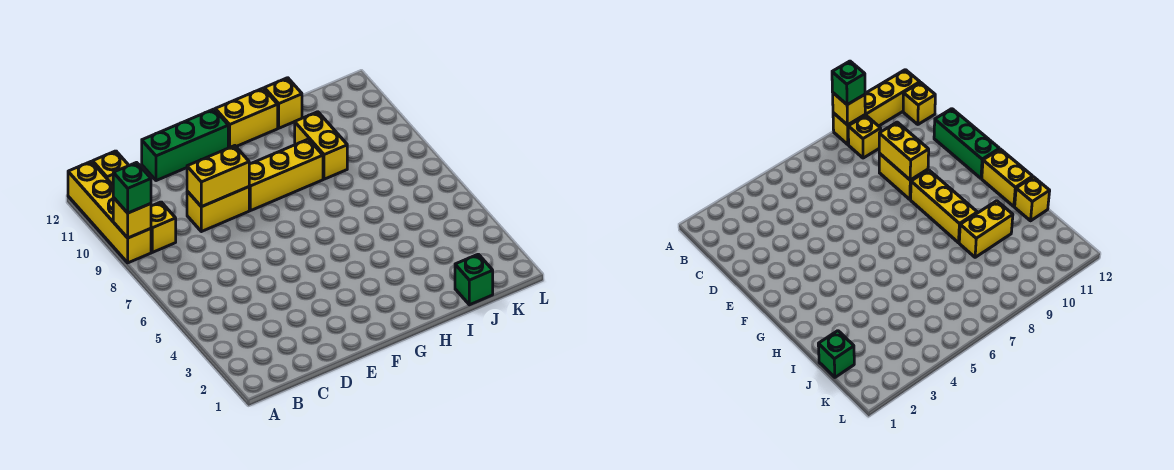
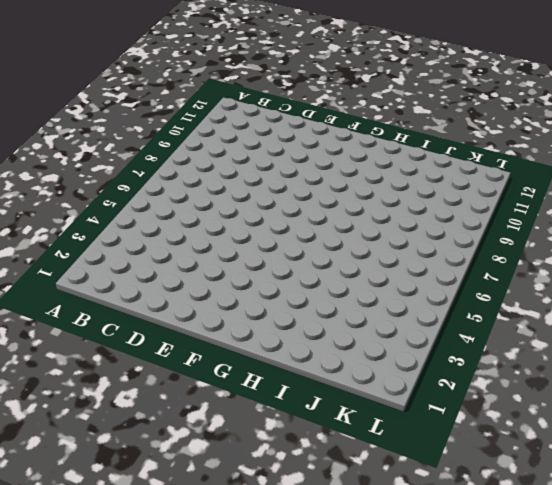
none -> yellow brick A9:A12 level 1
none -> yellow brick B9 level 1
none -> yellow brick B12 level 1

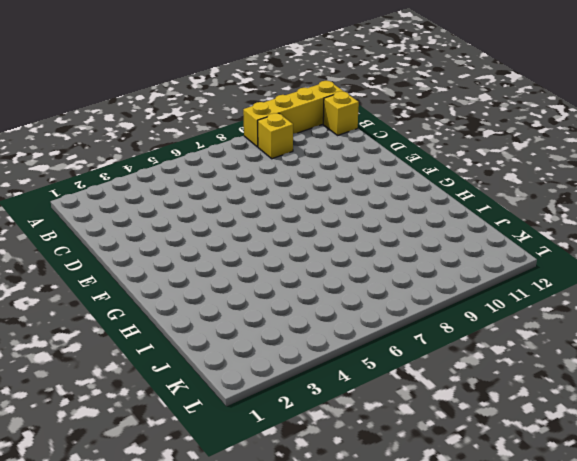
none -> yellow brick D9:E9 level 1
none -> green brick D12:F12 level 1
none -> yellow brick F9:H9 level 1

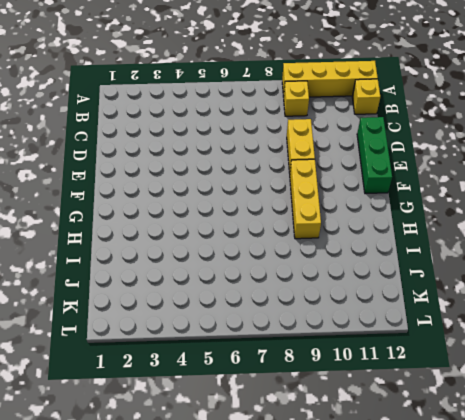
none -> yellow brick G12:H12 level 1
none -> yellow brick I9:I10 level 1
none -> yellow brick I12 level 1

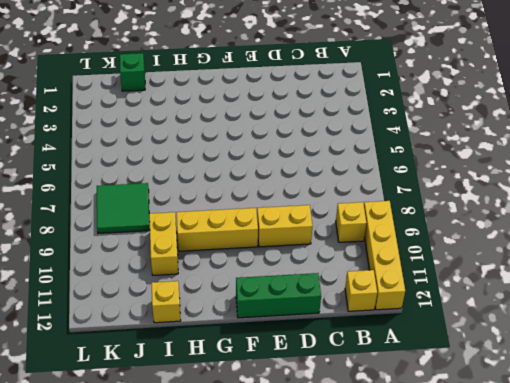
green tile J7:K8 level 1 -> none
none -> yellow brick G12:H12 level 1
none -> yellow brick A9 level 2
none -> yellow brick D9:E9 level 2

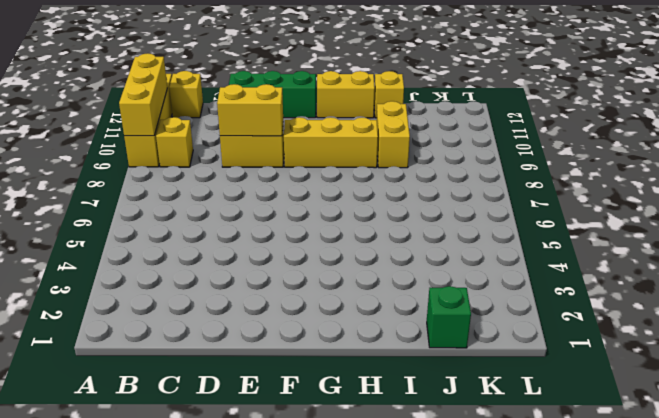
yellow brick A9:A11 level 2 -> yellow brick A9 level 2
none -> green brick A9 level 3

